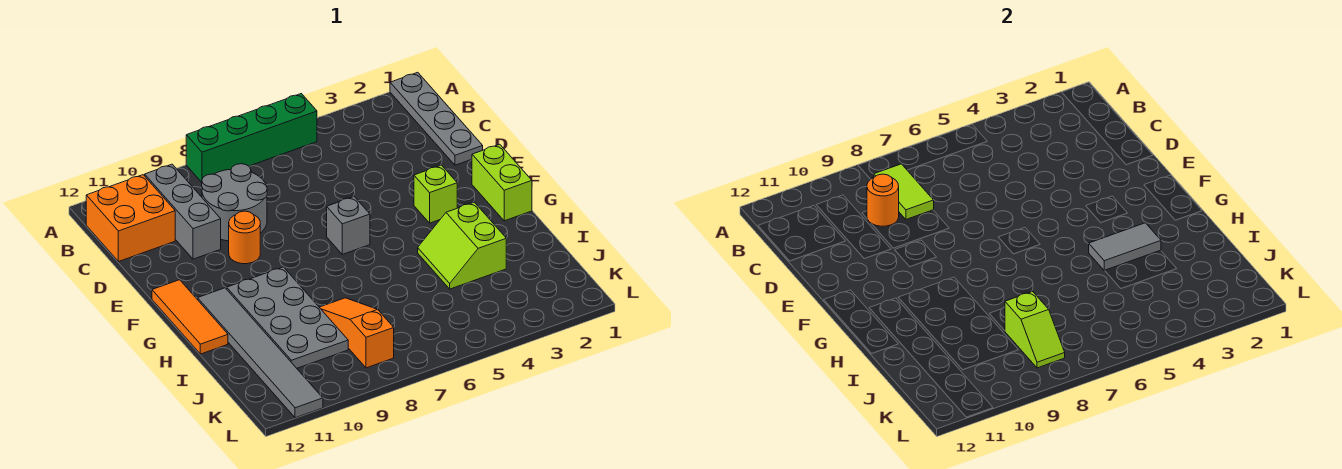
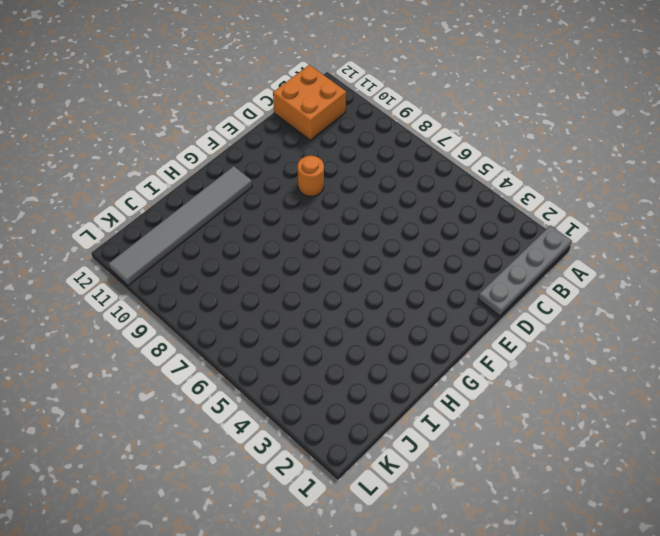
none -> green brick A5:A8 level 1
none -> grey brick B10:D10 level 1
none -> grey round brick C8:D9 level 1

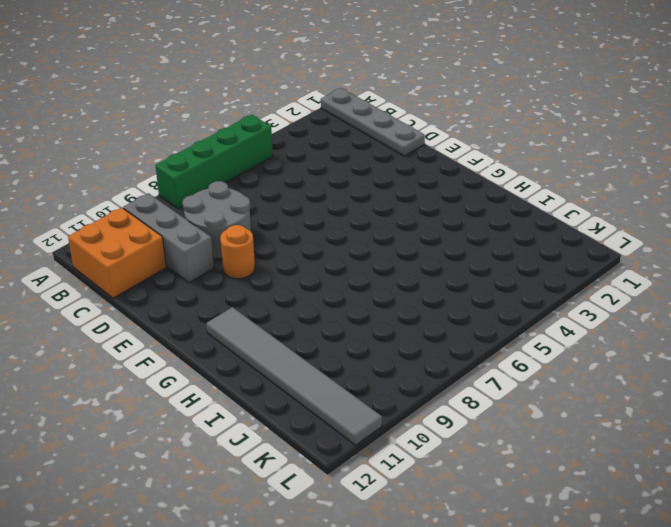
none -> lime brick F1:G1 level 1
none -> lime brick F3 level 1
none -> grey brick F6 level 1

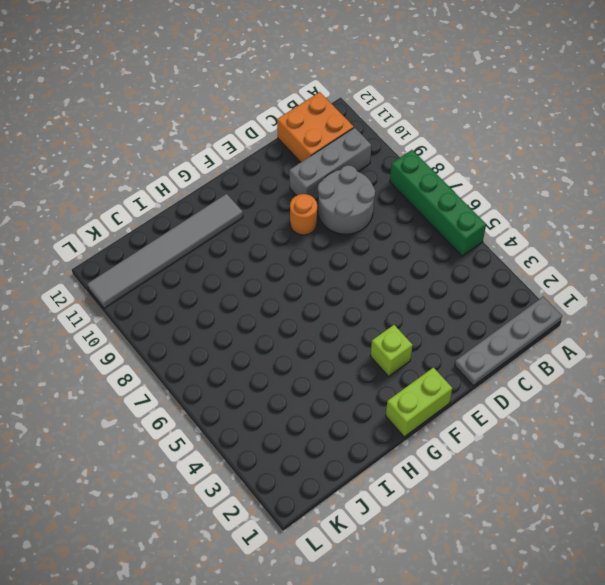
none -> grey brick F6 level 1
none -> orange tile F12:H12 level 1
none -> grey plate G9:J10 level 1

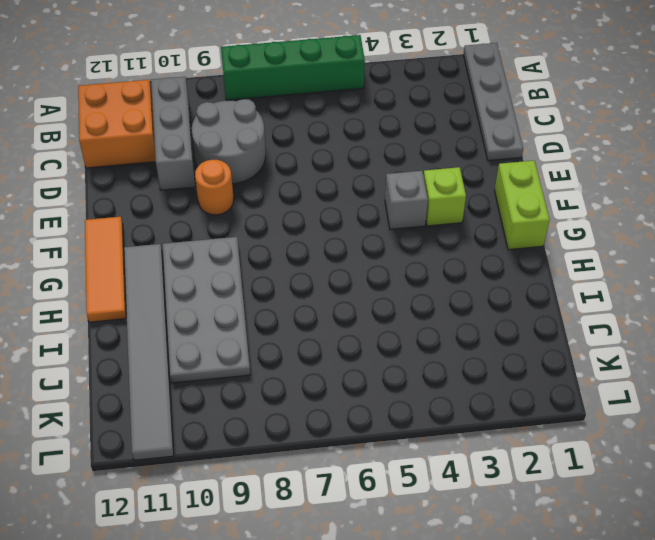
grey brick F4 level 1 -> grey brick F6 level 1
none -> lime slope H3:I4 level 1 top 3
none -> orange slope I8:K8 level 1 top K
none -> lime tile B8:C8 level 2

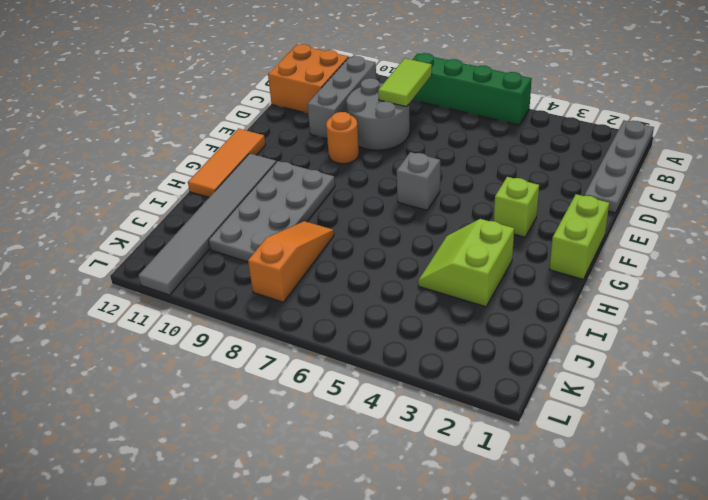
none -> orange round brick C9 level 2
none -> grey tile H3:H4 level 2
none -> lime slope J8:K8 level 2 top J

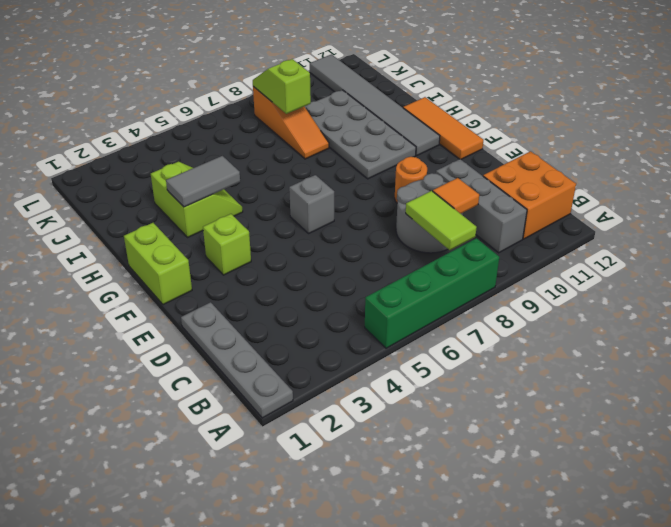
orange tile C9 level 2 -> orange round brick C9 level 2

